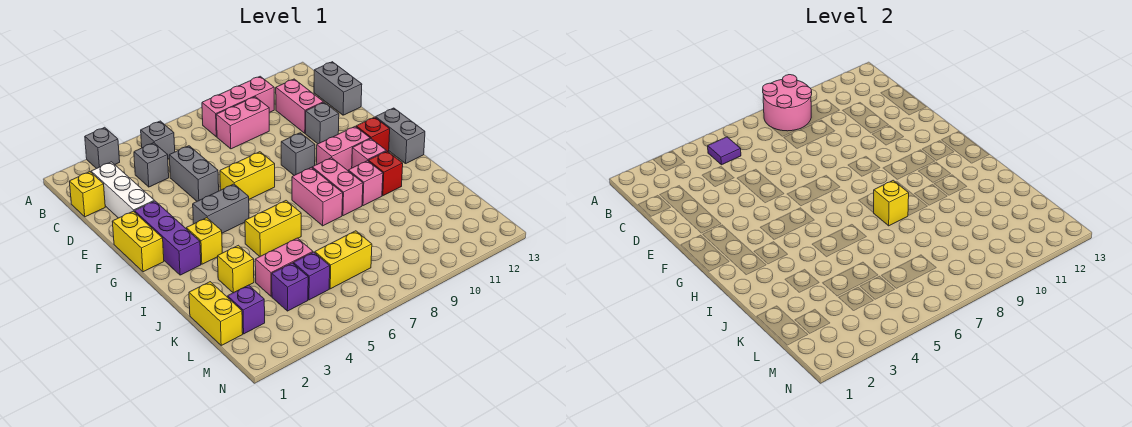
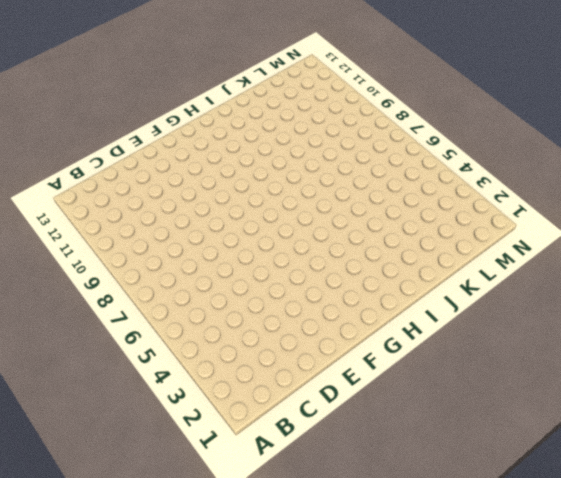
none -> grey brick A3 level 1
none -> grey brick B5 level 1
none -> pink brick B8:B10 level 1
none -> yellow brick C1 level 1

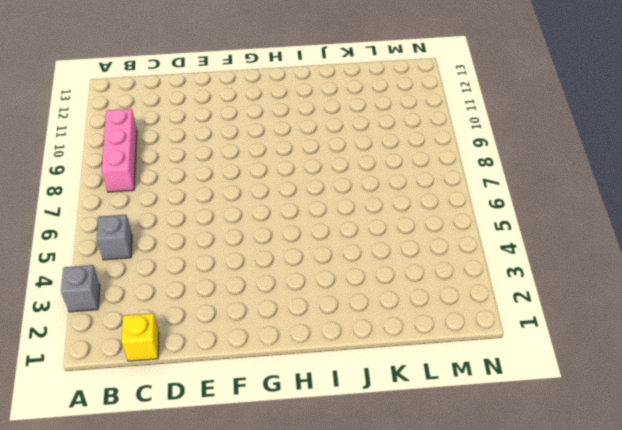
none -> white brick C2:E2 level 1
none -> grey brick C4 level 1
none -> pink brick C8:C9 level 1
none -> pink brick C11:D11 level 1

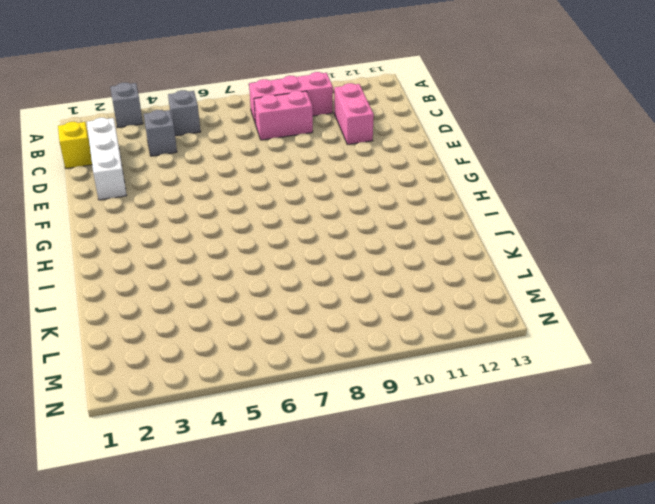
none -> grey brick C13:D13 level 1
none -> grey brick D5:E5 level 1
none -> grey brick E11 level 1
none -> yellow brick F1:G1 level 1

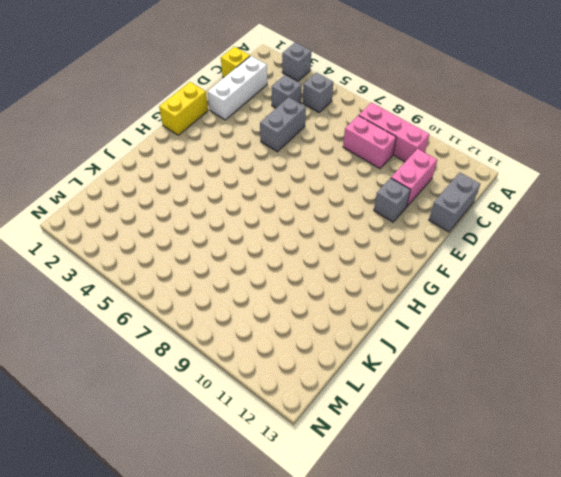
none -> purple brick F2:H2 level 1
none -> yellow brick F6:F7 level 1
none -> grey brick F9 level 1
none -> grey brick G4:G5 level 1

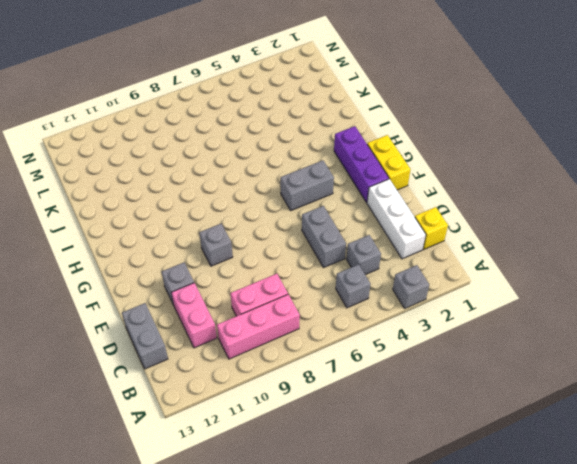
none -> yellow brick F6:F7 level 1
none -> pink brick G10:G11 level 1
none -> red brick G12 level 1
none -> grey brick G13:H13 level 1

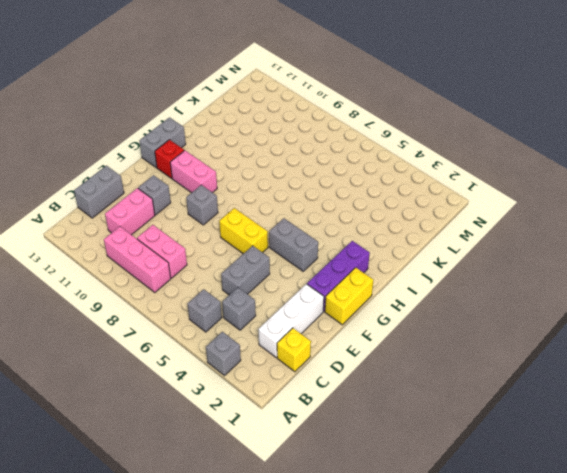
none -> yellow brick H3 level 1
none -> pink brick H8:I8 level 1
none -> pink brick H9:I9 level 1
none -> pink brick H11 level 1

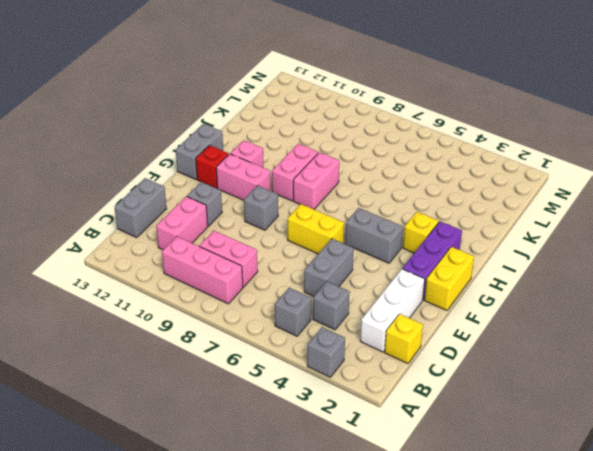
none -> yellow brick I5:I6 level 1
none -> pink brick I10 level 1
none -> red brick I11 level 1
none -> yellow brick J3 level 1

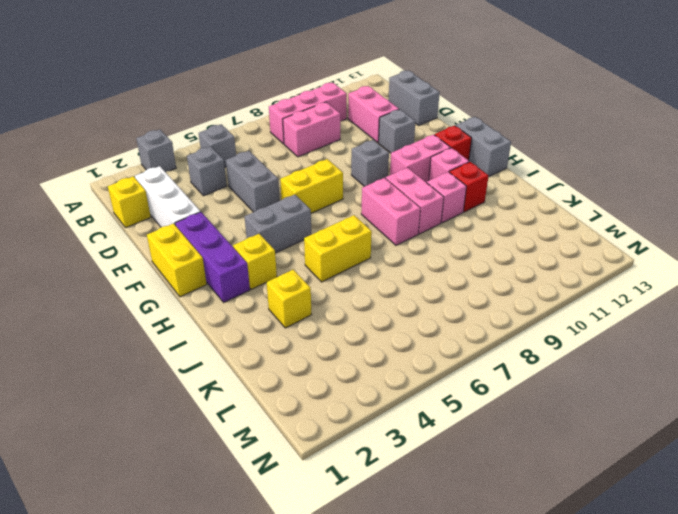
none -> yellow brick K1:L1 level 1
none -> pink brick K4:K5 level 1
none -> purple brick L2 level 1
none -> purple brick L4 level 1

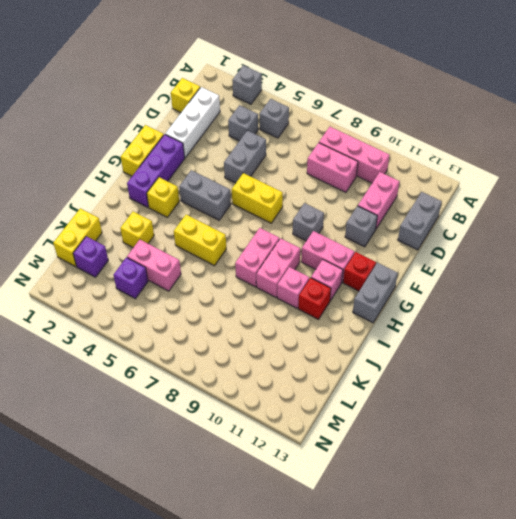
none -> purple brick L5 level 1
none -> yellow brick L6:L7 level 1
none -> pink round brick A8:B9 level 2
none -> purple tile B5 level 2

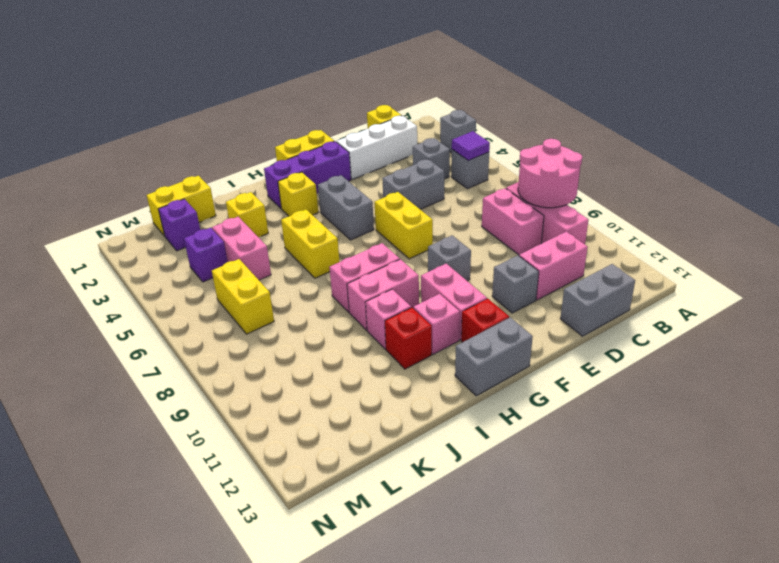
none -> purple brick L5 level 1
none -> yellow brick I8 level 2

